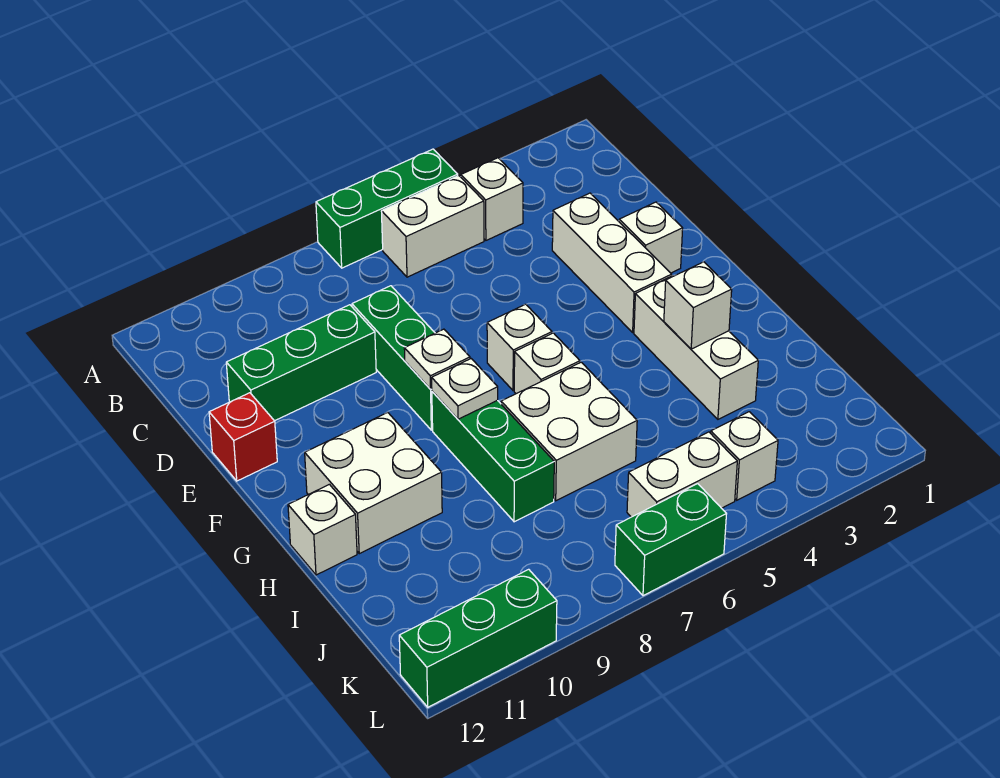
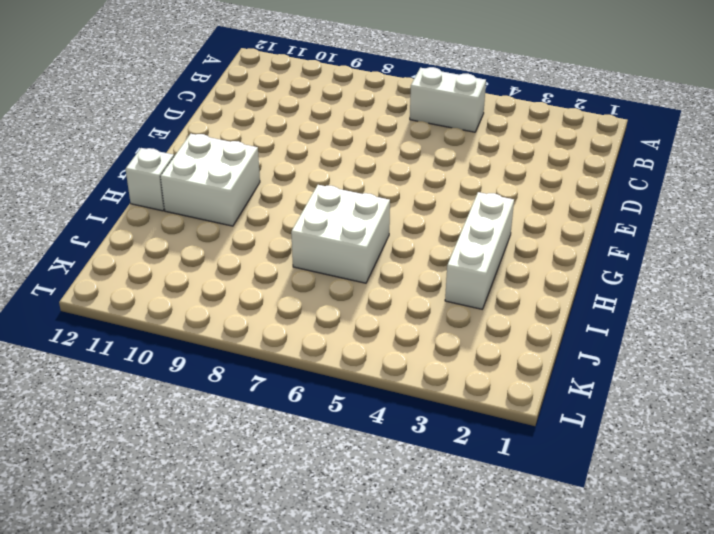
none -> green brick A5:A7 level 1
none -> white brick B4 level 1
none -> white brick D3:F3 level 1

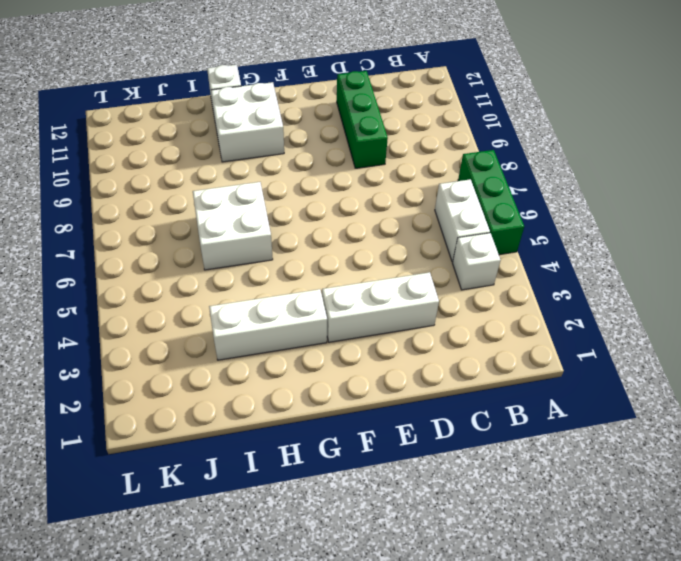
none -> green brick D8:F8 level 1
none -> white brick E2 level 1
none -> red brick E12 level 1

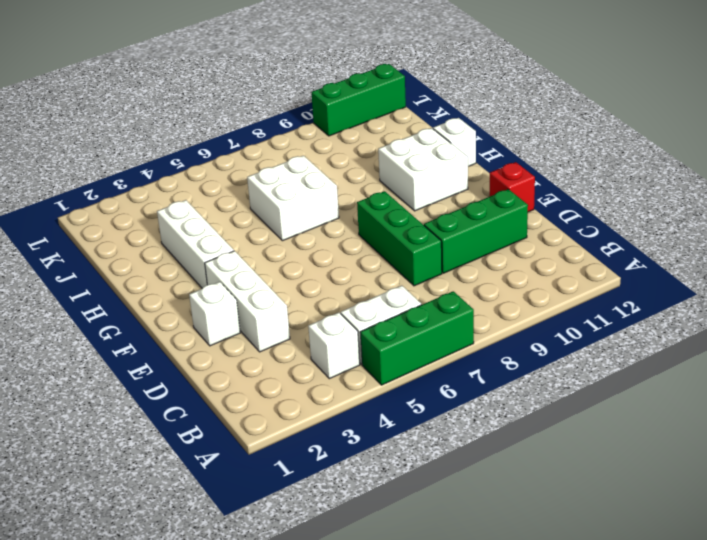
none -> white brick F6 level 1
none -> white brick G6 level 1
none -> green brick G8:I8 level 1

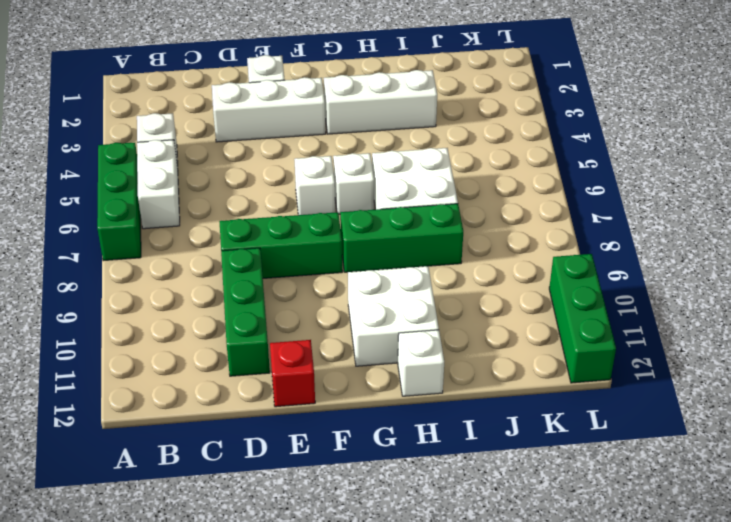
none -> white brick K4 level 1
none -> white brick K5:K6 level 1
none -> green brick L6:L7 level 1

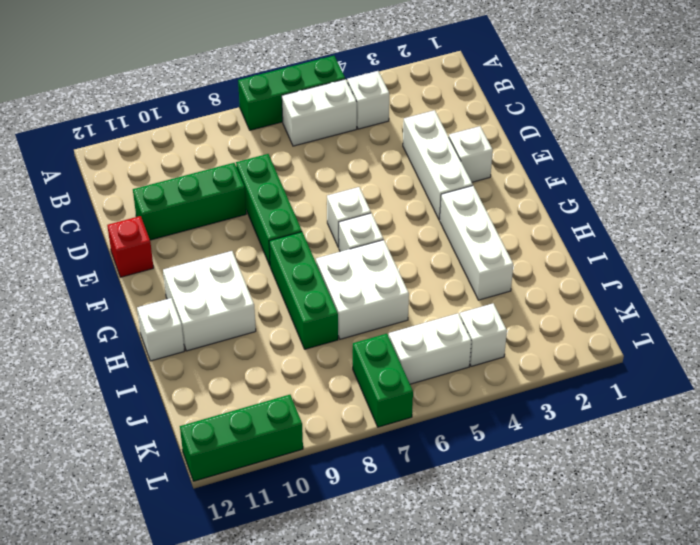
green brick K7:L7 level 1 -> green brick L6:L7 level 1
none -> white plate F8 level 2
none -> white plate G8 level 2
none -> white brick H3 level 2

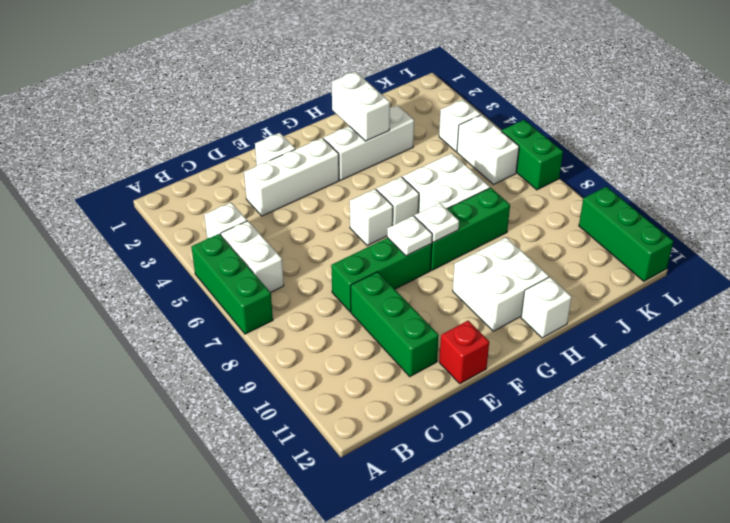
white brick H2:H3 level 2 -> white brick H3 level 2

